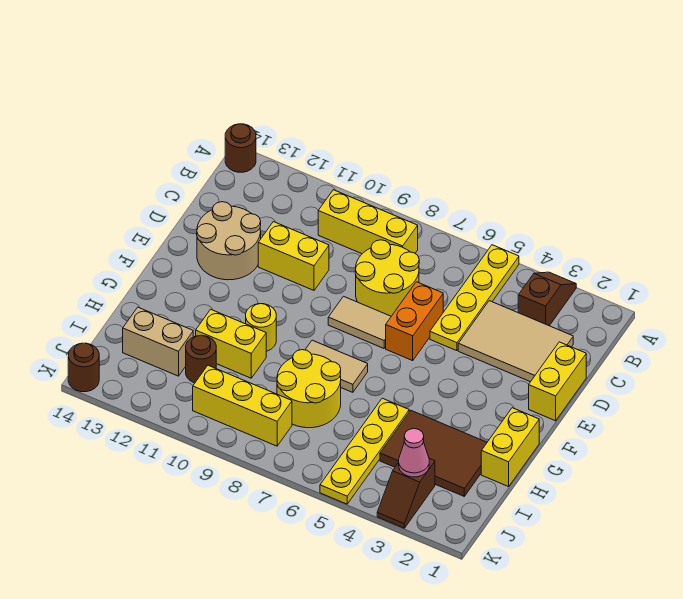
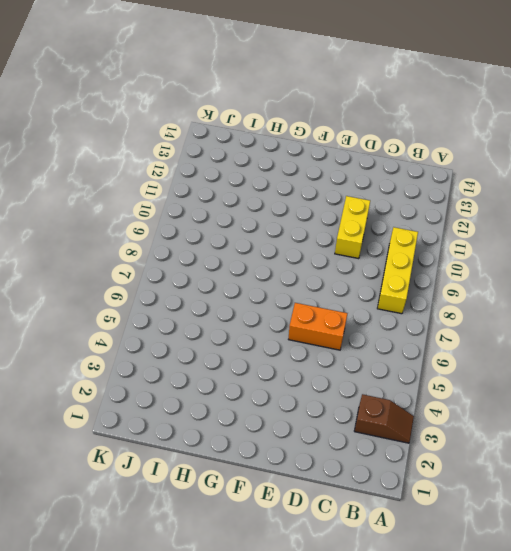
none -> yellow plate A5:D5 level 1
none -> brown round brick A14 level 1
none -> tan tile C2:D4 level 1

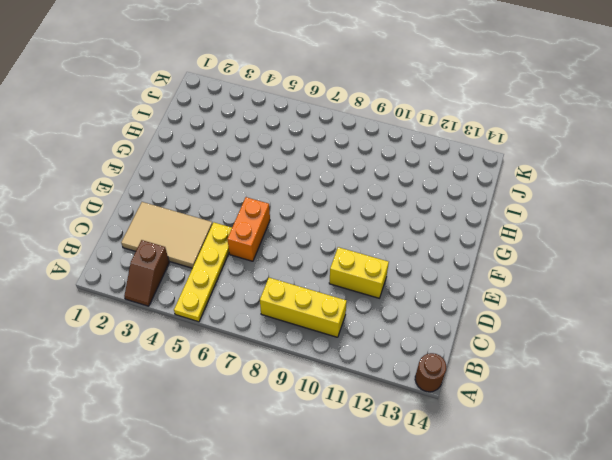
none -> yellow round brick C7:D8 level 1
none -> yellow brick D1:E1 level 1
none -> tan round brick D12:E13 level 1

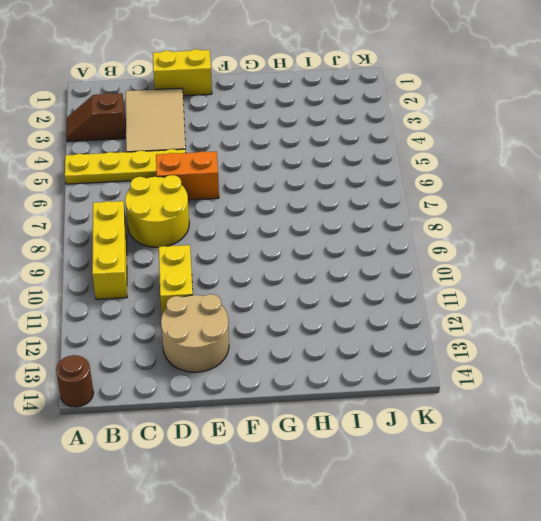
none -> tan tile E7:E8 level 1
none -> yellow brick G1:H1 level 1
none -> tan tile G7:G8 level 1

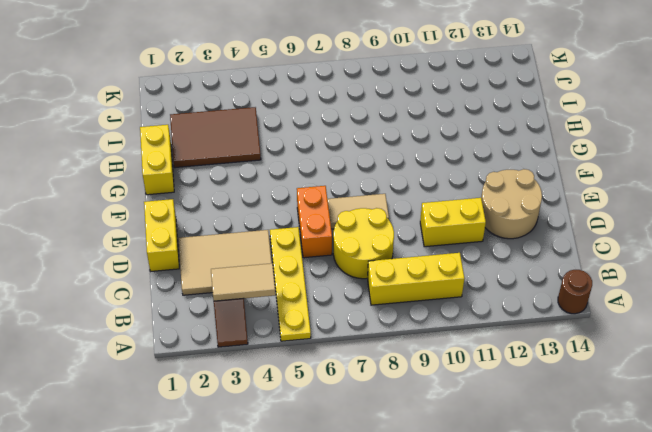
tan tile B3:B4 level 2 -> tan tile G7:G8 level 1
none -> yellow round brick G10 level 1
none -> yellow plate H5:K5 level 1
none -> yellow round brick H7:I8 level 1

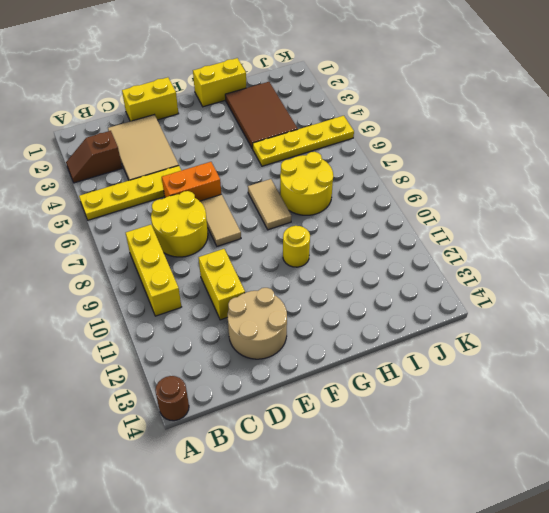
none -> yellow brick H10:H11 level 1
none -> brown round brick I11 level 1
none -> tan brick I12:I13 level 1

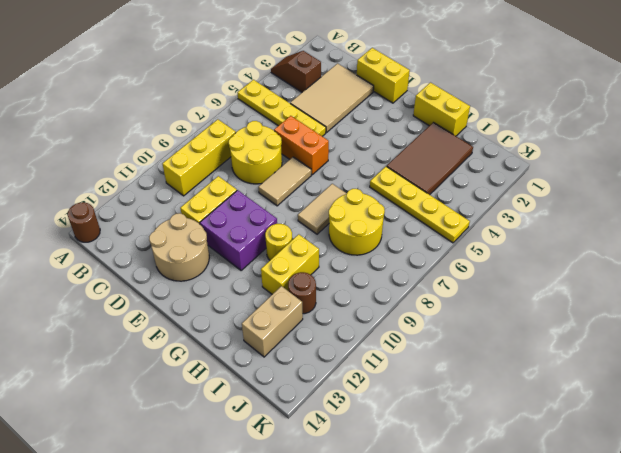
purple brick E10:F11 level 1 -> none
none -> brown slope J3:K3 level 1 top J
none -> yellow brick J8:J10 level 1
none -> brown round brick K14 level 1

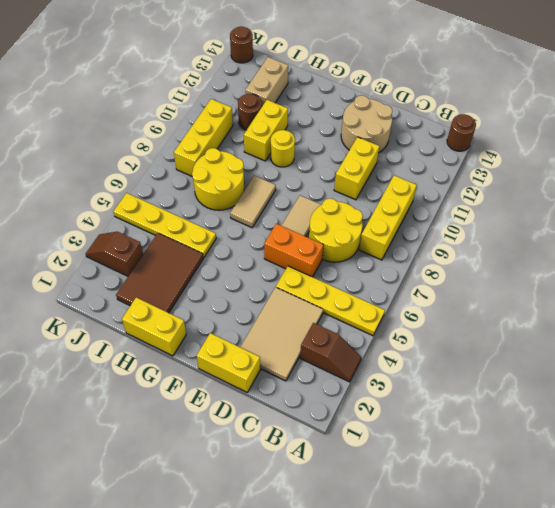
none -> pink cone J3 level 2

